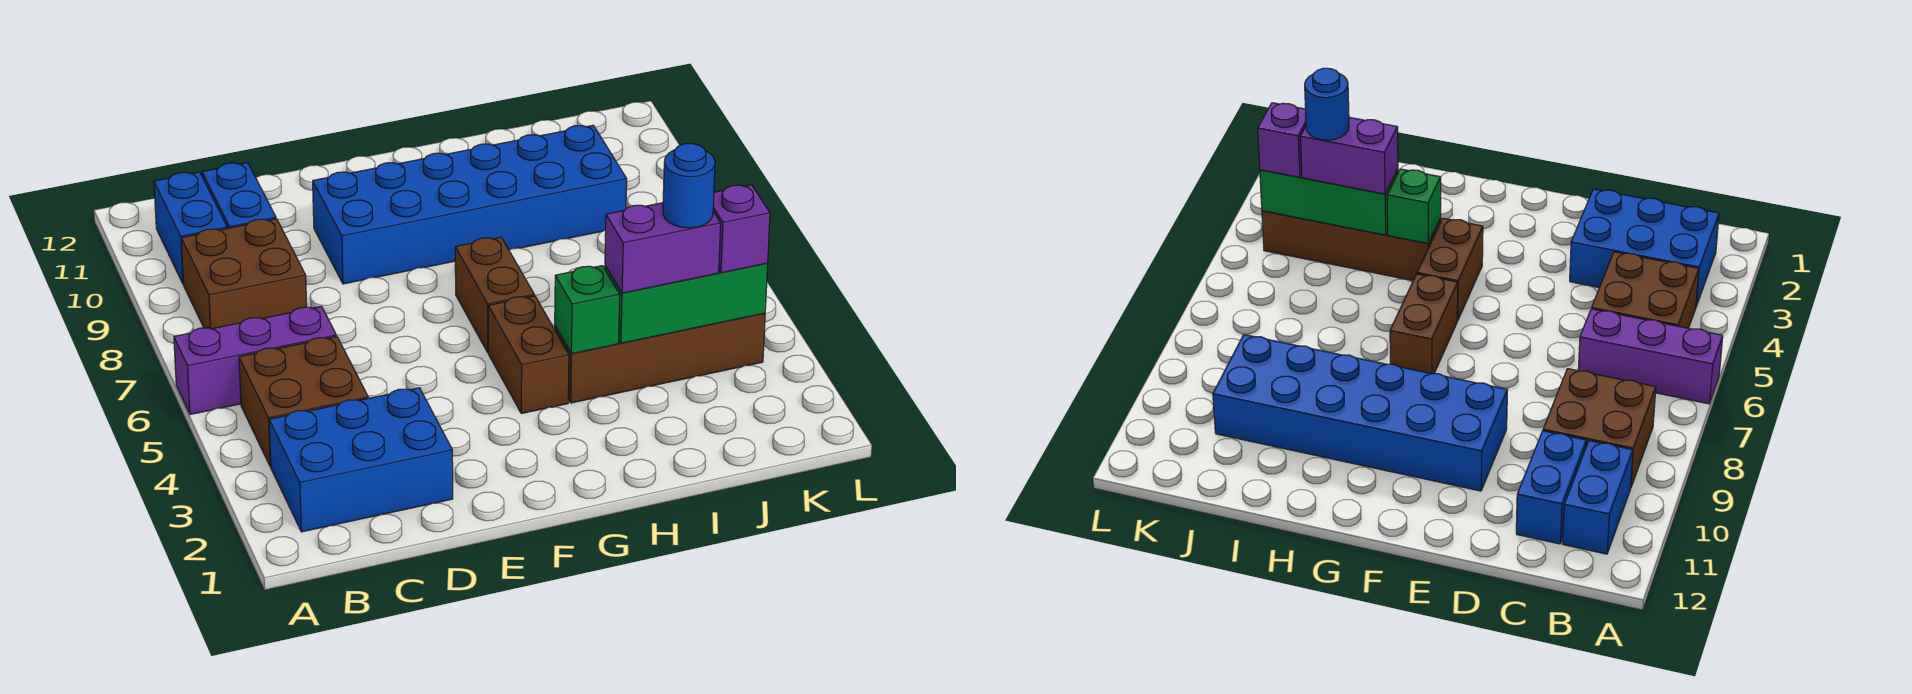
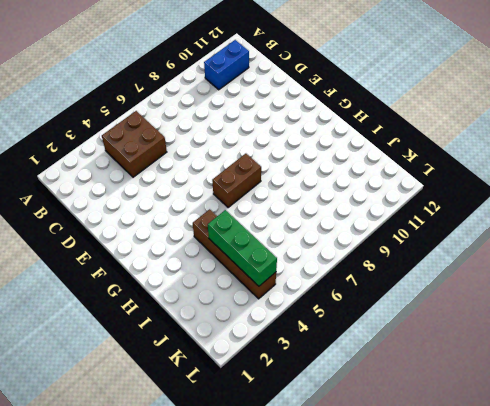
none -> purple brick A6:C6 level 1
none -> blue brick B2:D3 level 1
none -> brown brick B8:C9 level 1

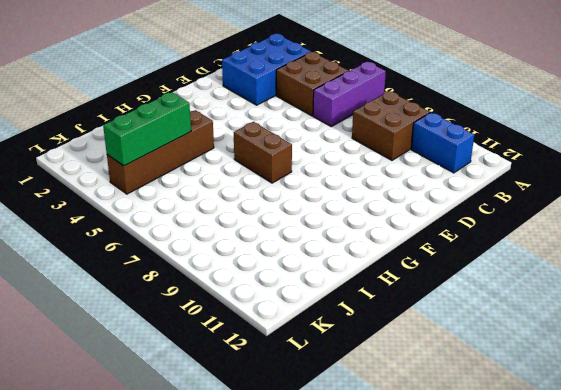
none -> blue brick C10:C11 level 1
none -> blue brick E9:J10 level 1
none -> brown brick G4:G5 level 1

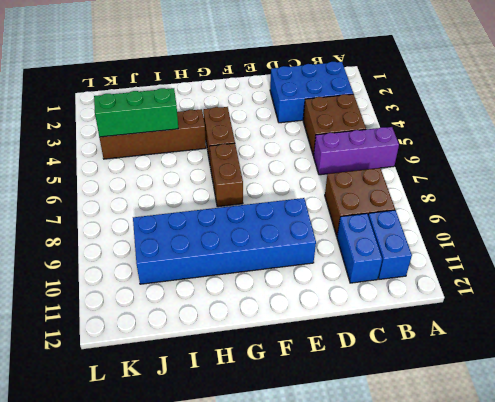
none -> green brick H4 level 2
none -> purple brick I4:J4 level 3
none -> purple brick K4 level 3

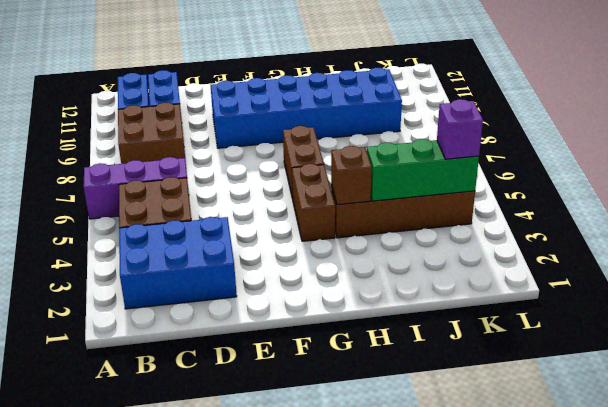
brown brick H4 level 2 -> green brick H4 level 2
none -> purple brick I4:J4 level 3
none -> blue round brick J4 level 4

